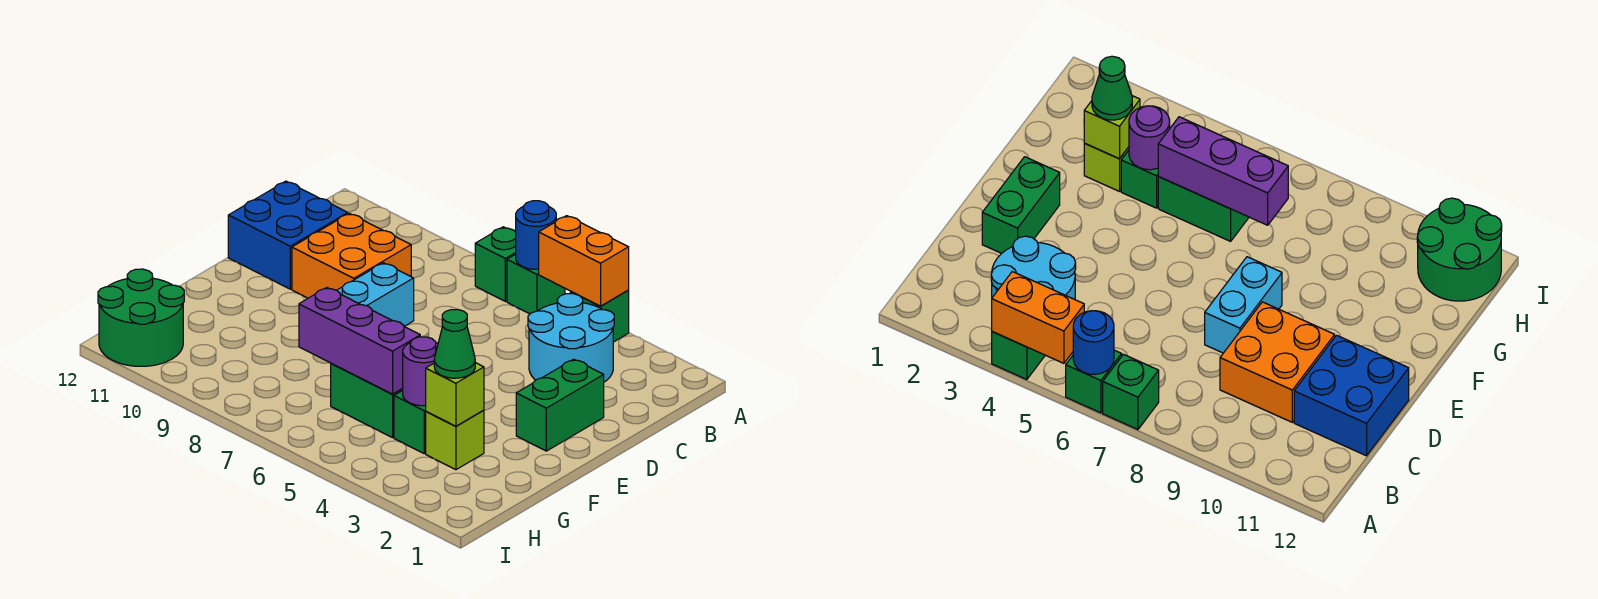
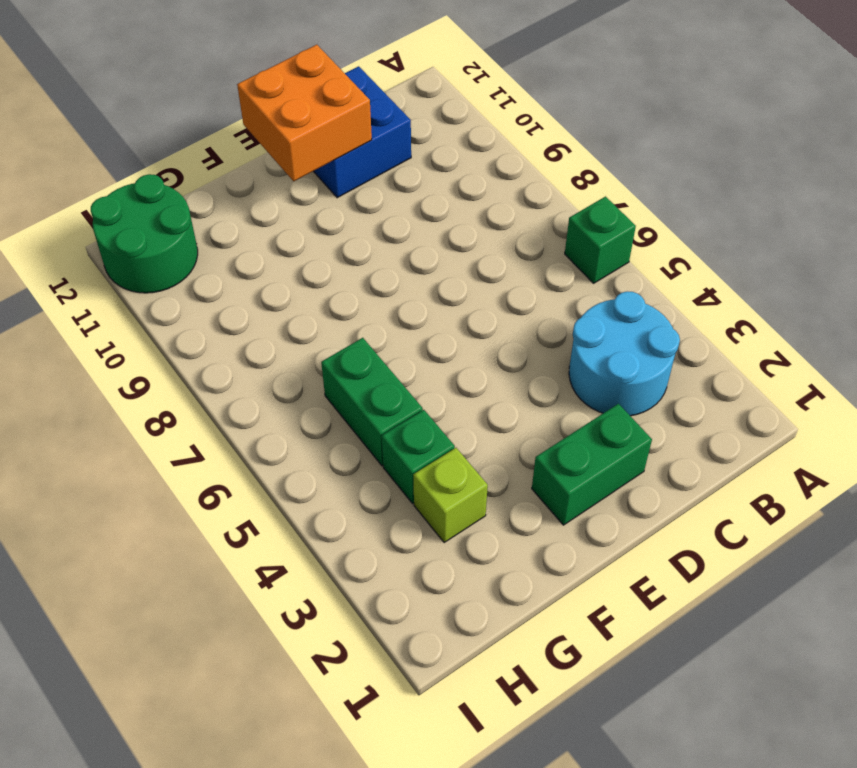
orange brick D11:E12 level 2 -> orange brick C9:D10 level 1
none -> green brick A4 level 1
none -> green brick A7 level 1
none -> cyan brick D8:E8 level 1

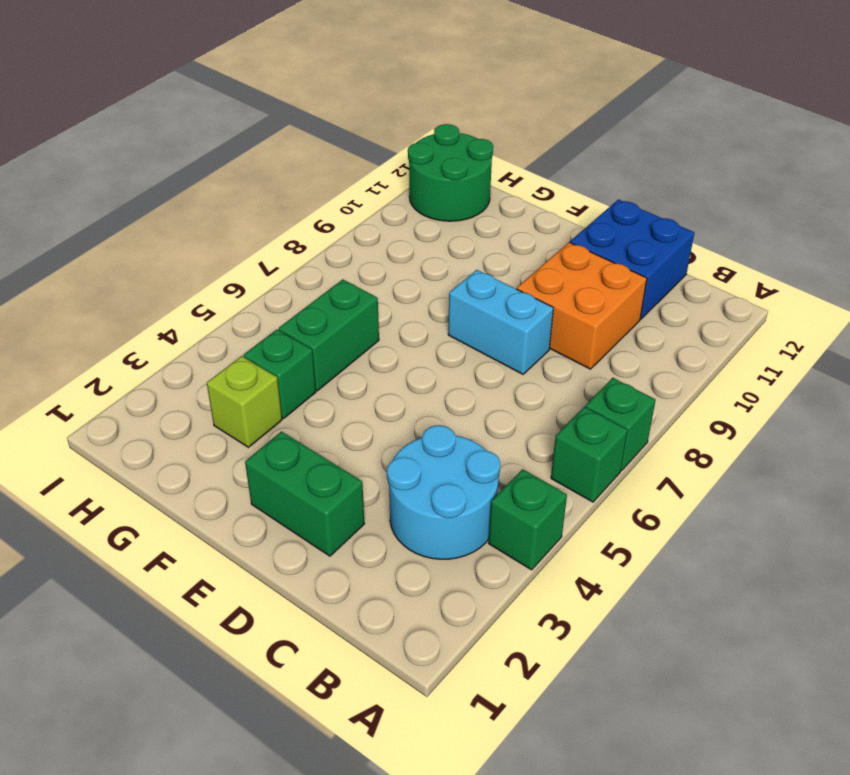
none -> orange brick A4:A5 level 2
none -> blue round brick A6 level 2
none -> lime brick G3 level 2

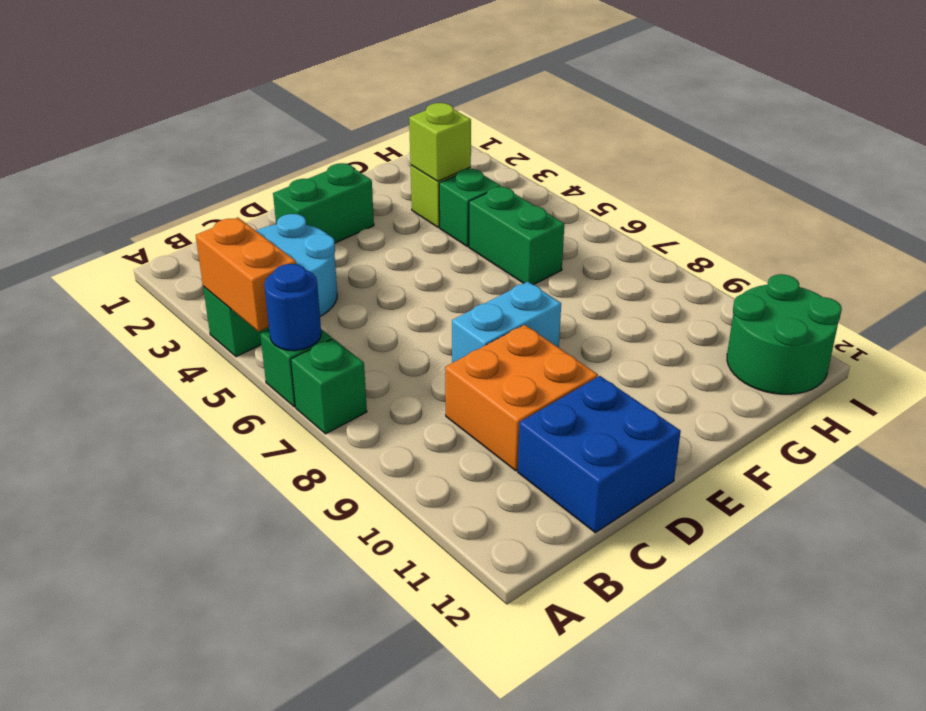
none -> purple round brick G4 level 2
none -> purple brick G5:G7 level 2
none -> green cone G3 level 3

